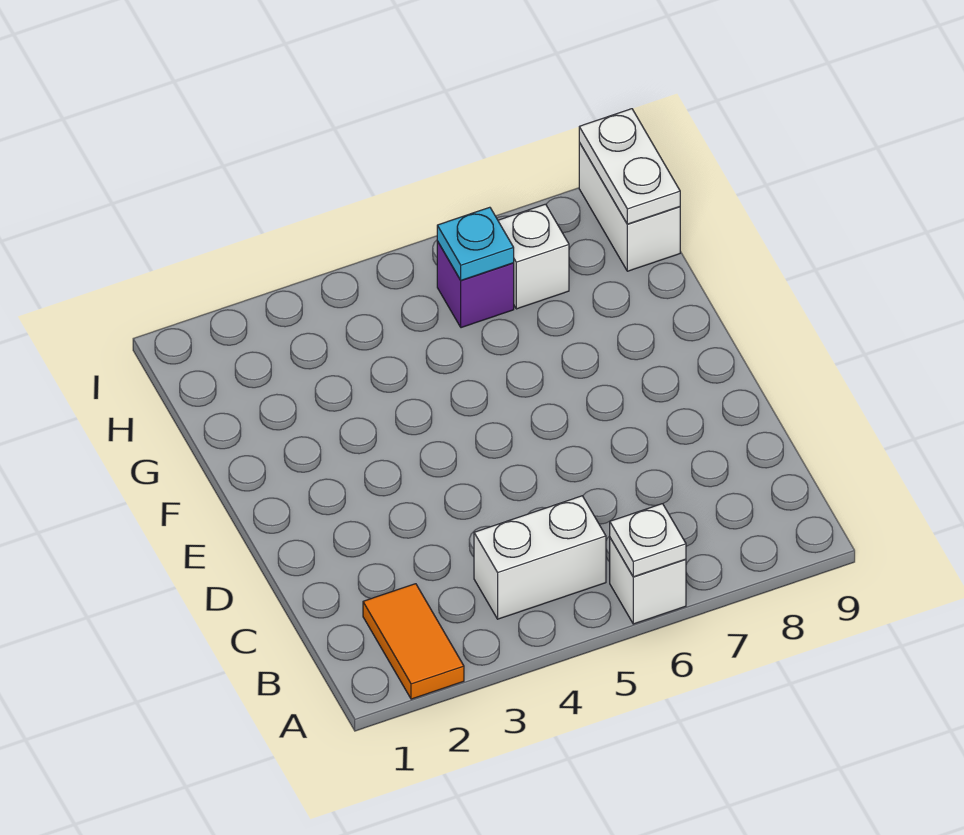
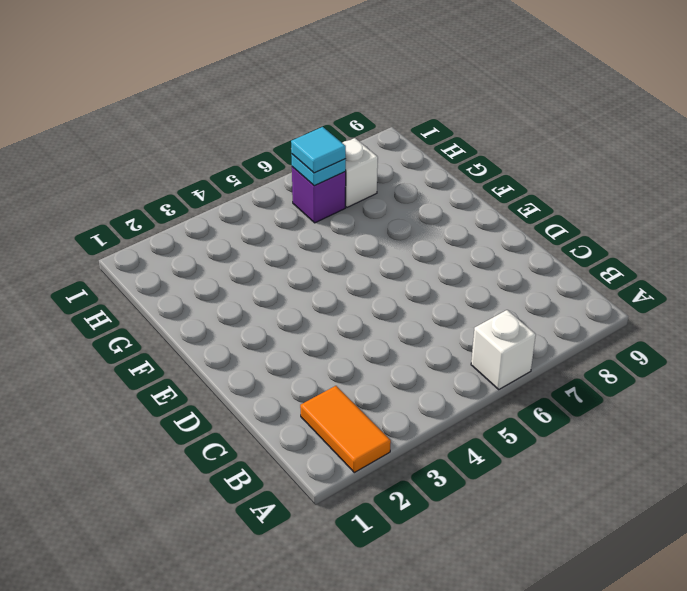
cyan tile H6 level 3 -> none
none -> white brick B4:B5 level 1
none -> white brick H9:I9 level 1

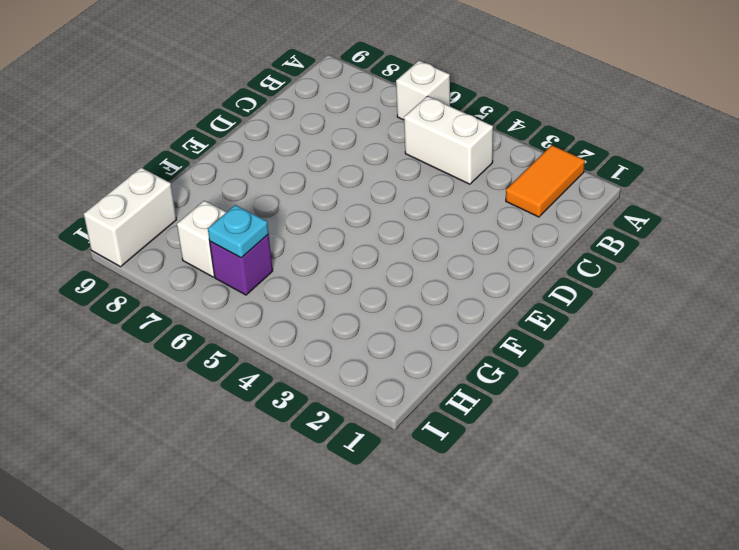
none -> white plate A6 level 2
none -> white plate H9:I9 level 2

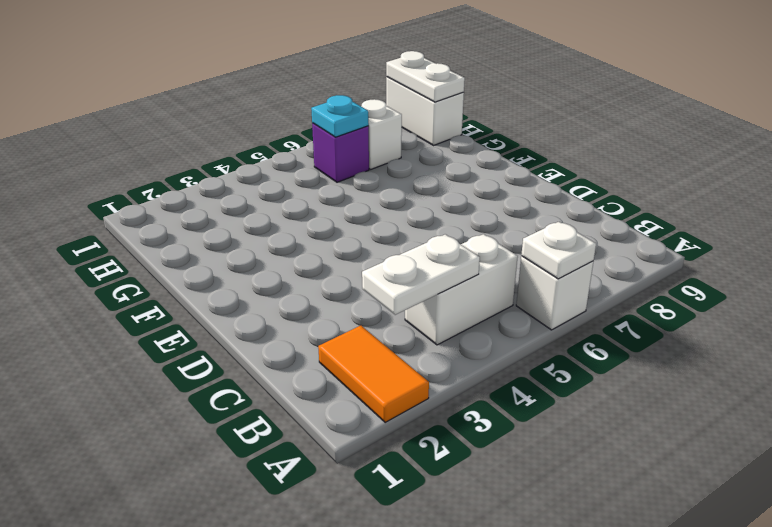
white plate B3:B4 level 2 -> none

